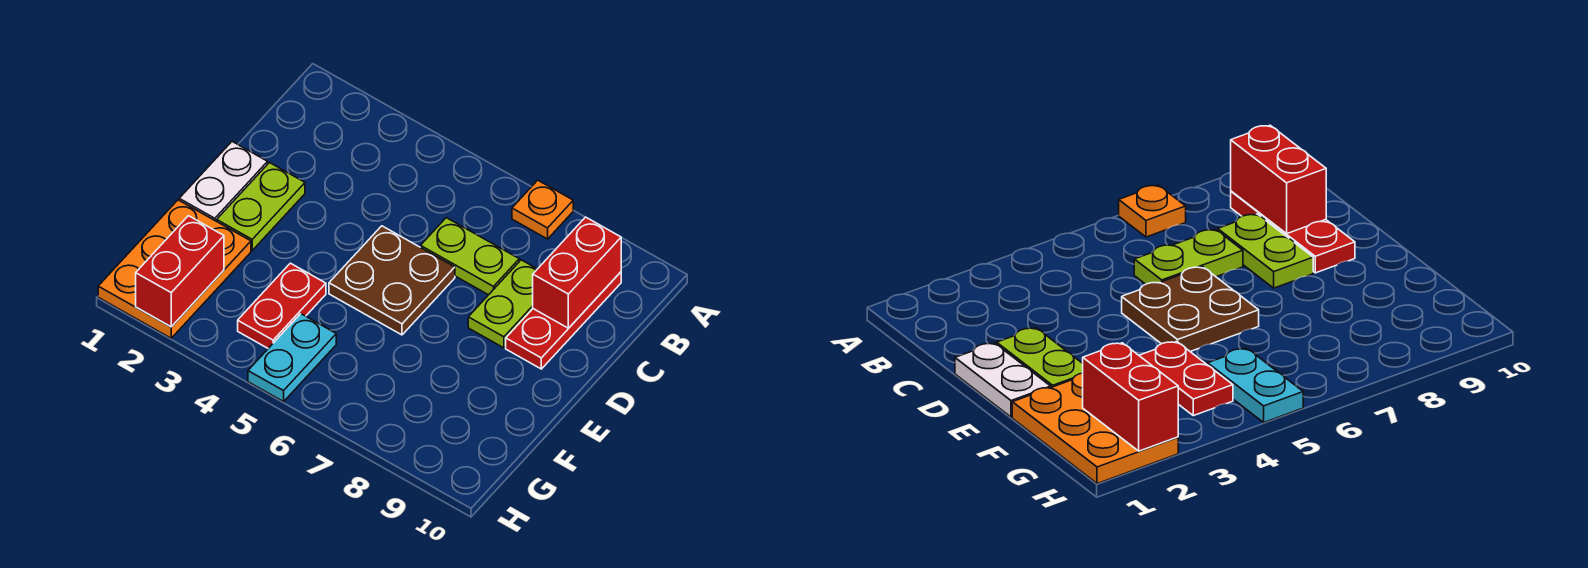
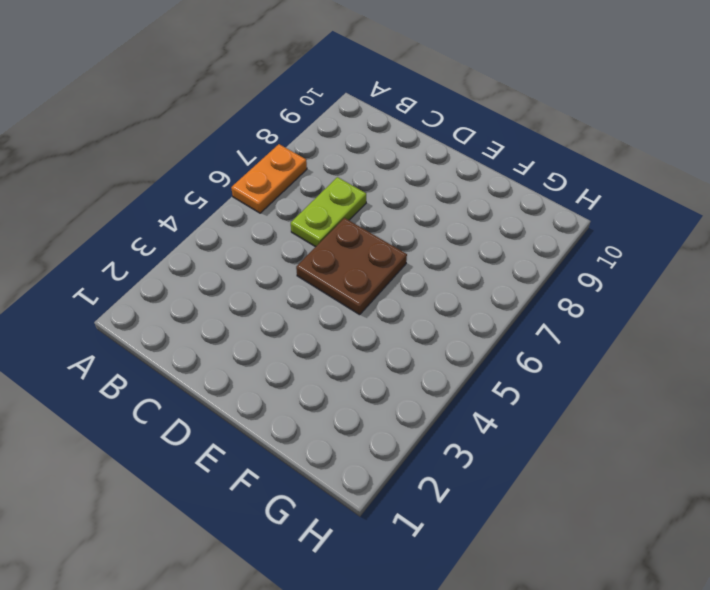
orange plate A6:A7 level 1 -> orange plate A7 level 1
none -> red plate B9:D9 level 1
none -> lime plate C8:D8 level 1
none -> white plate D1:E1 level 1

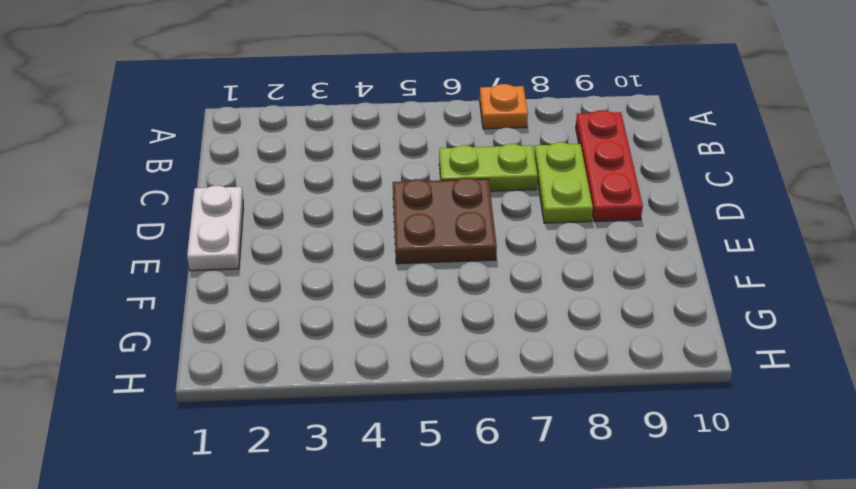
none -> lime plate D2:E2 level 1
none -> orange plate F1:H2 level 1
none -> red plate F4:G4 level 1

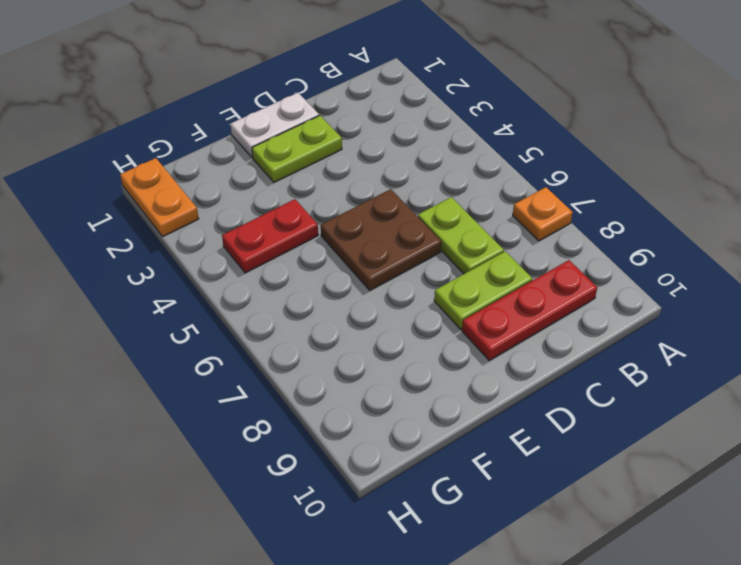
orange plate H1:H2 level 1 -> orange plate F1:H2 level 1
none -> cyan plate G5:H5 level 1
none -> red brick B9:C9 level 2
none -> red brick G2:H2 level 2

